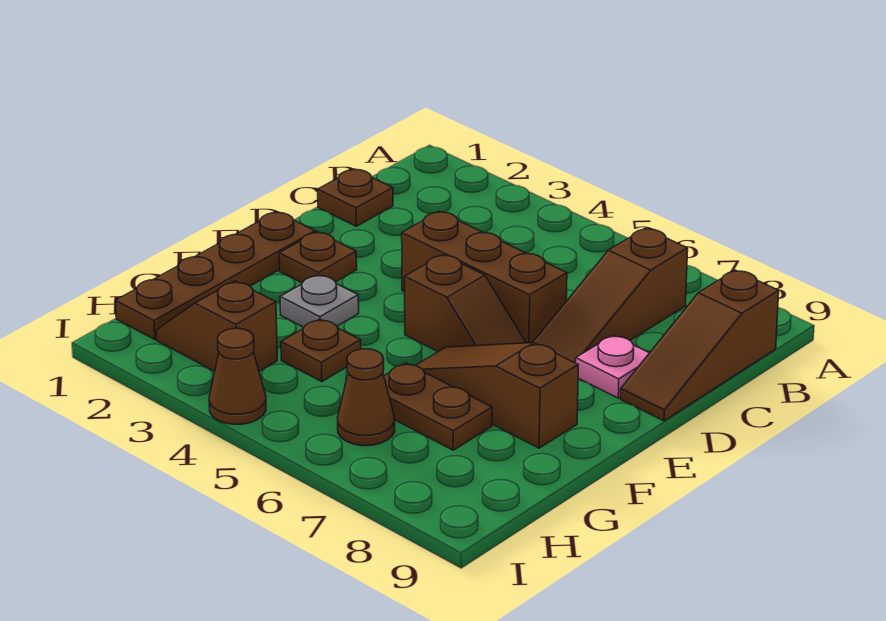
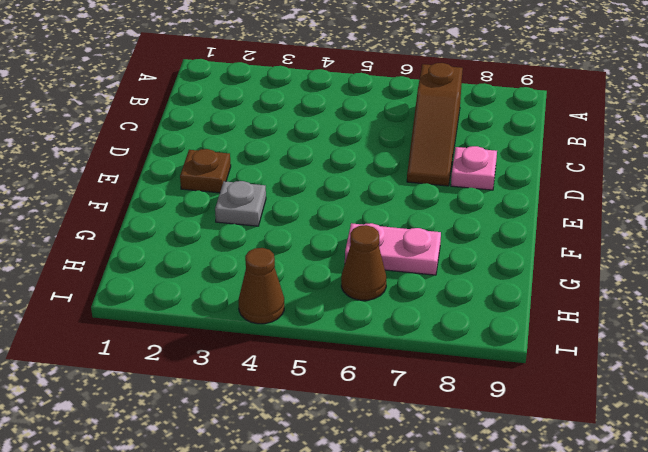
pink plate G6:G7 level 1 -> brown plate G6:G7 level 1
none -> brown slope B9:D9 level 1 top B
none -> brown plate C1 level 1
none -> brown brick D4:D6 level 1

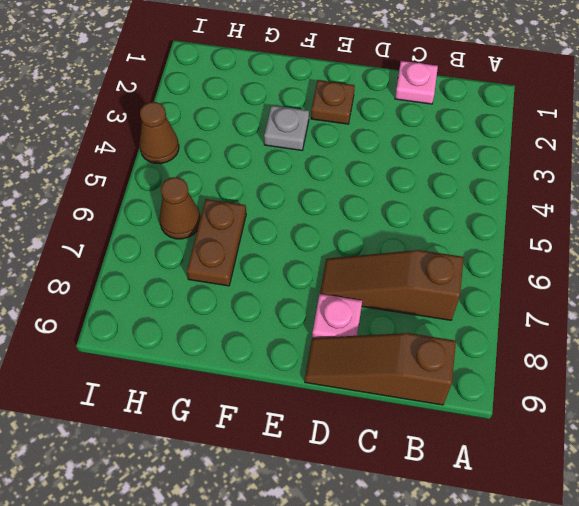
pink plate C1 level 1 -> brown plate C1 level 1
none -> brown brick D4:D6 level 1
none -> brown plate E1:H1 level 1
none -> brown slope E5:E6 level 1 top 5

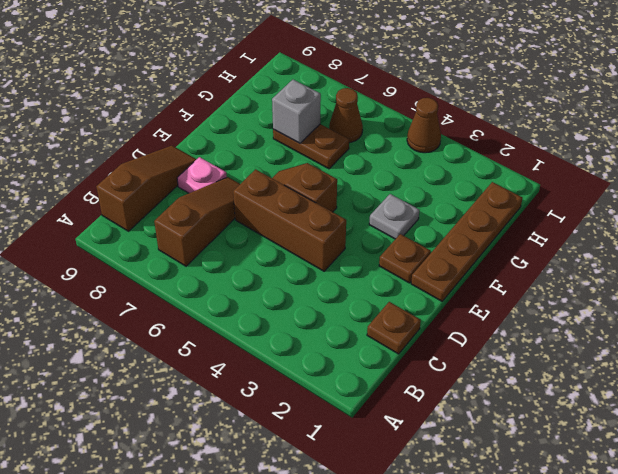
grey brick G7 level 2 -> none
none -> brown slope F6:F8 level 1 top 8
none -> brown plate G4 level 1
none -> brown slope H2:H3 level 1 top 3

